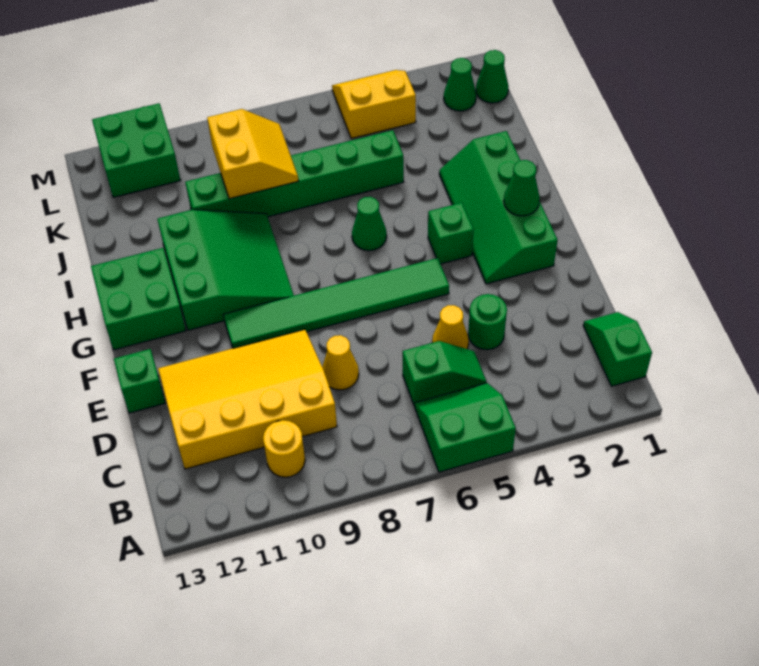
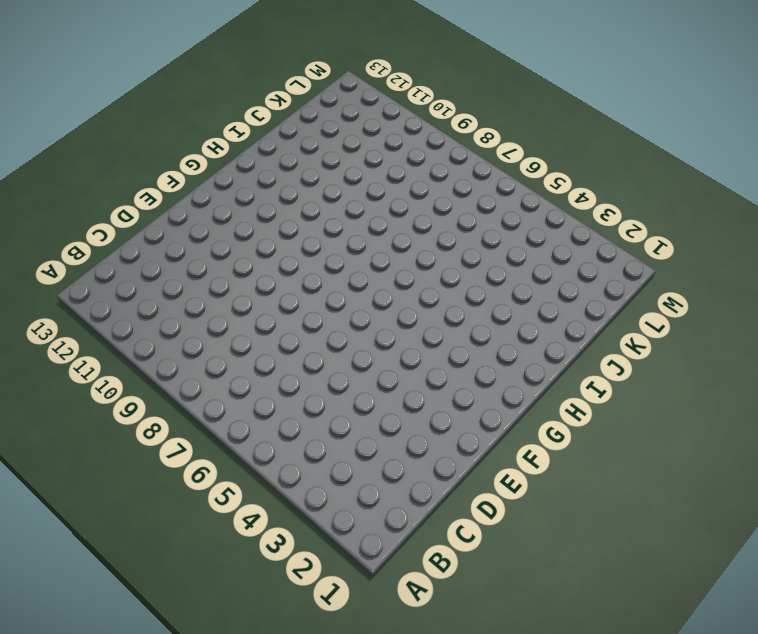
none -> green slope A5:B6 level 1 top A
none -> green slope B1:C1 level 1 top B
none -> yellow round brick B10 level 1

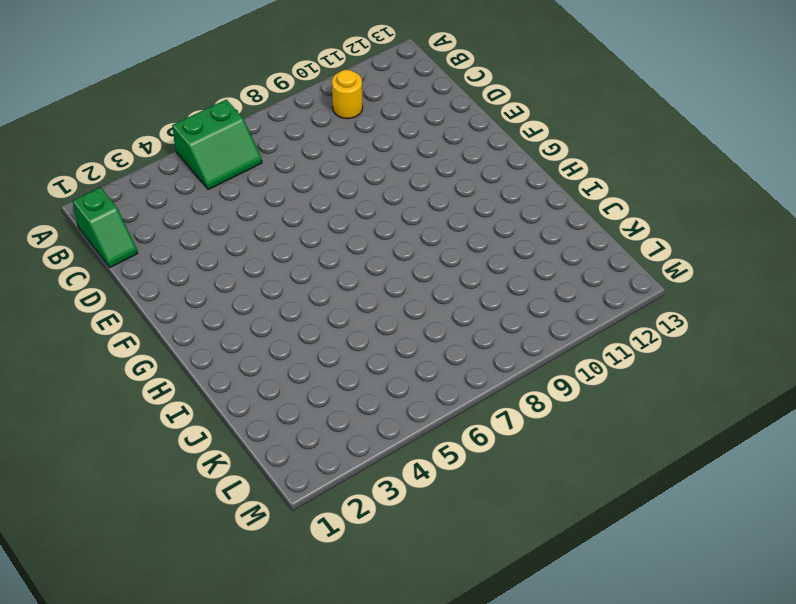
none -> green slope C5:C6 level 1 top 6
none -> yellow slope C9:E12 level 1 top C
none -> green round brick D4 level 1

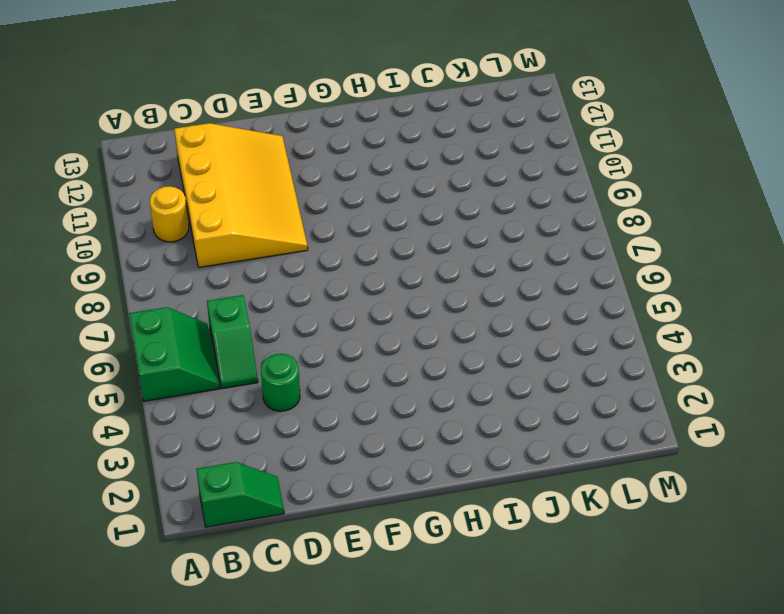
none -> yellow cone D5 level 1
none -> yellow cone D8 level 1
none -> green brick E13 level 1

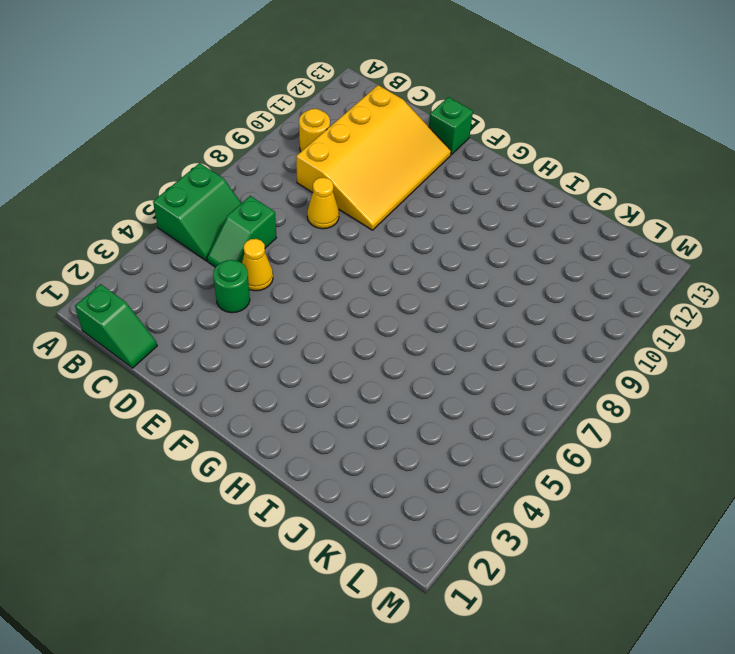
none -> green slope F2:I3 level 1 top 2
none -> green tile F5:F10 level 1
none -> green brick G4 level 1

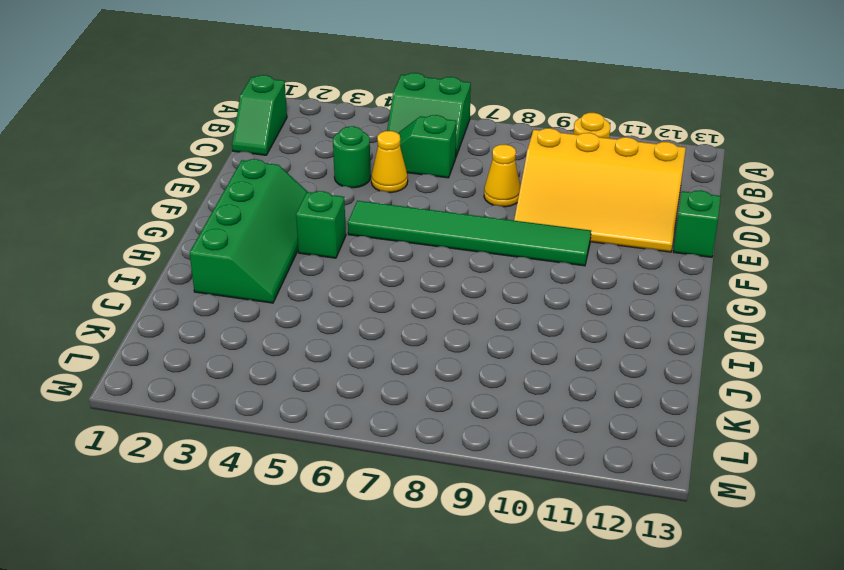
none -> green slope G9:I11 level 1 top 11
none -> green brick G12:H13 level 1
none -> green cone H6 level 1

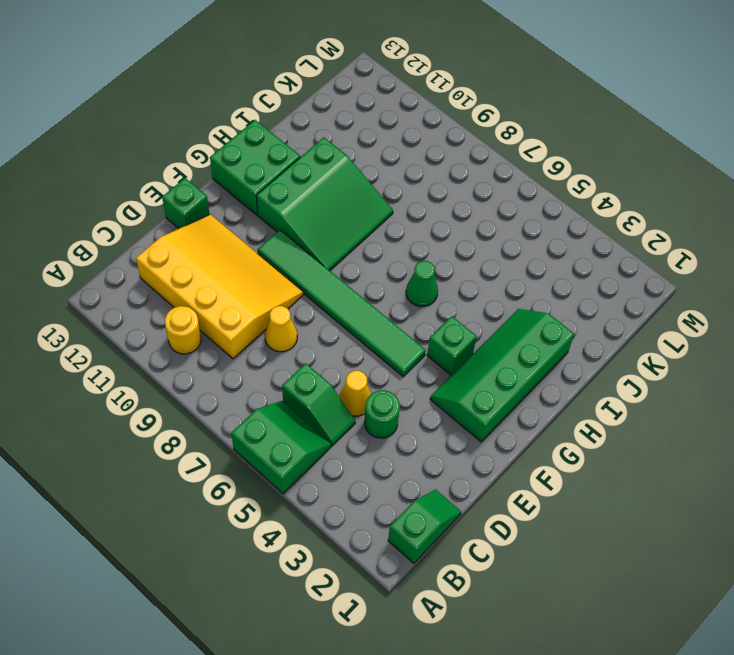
none -> green brick J5:J10 level 1
none -> green cone L1 level 1
none -> green cone L2 level 1

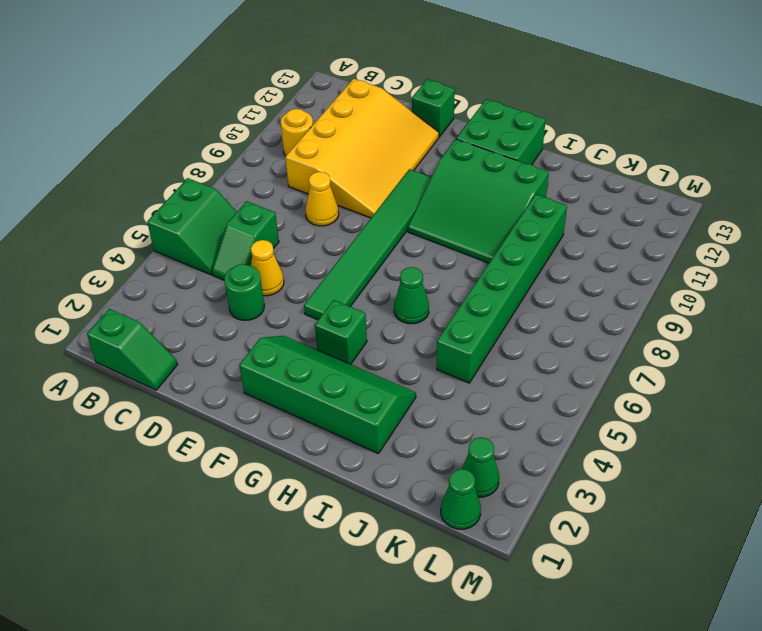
none -> yellow slope L4:M5 level 1 top L
none -> green brick L11:M12 level 1
none -> green cone G2 level 2

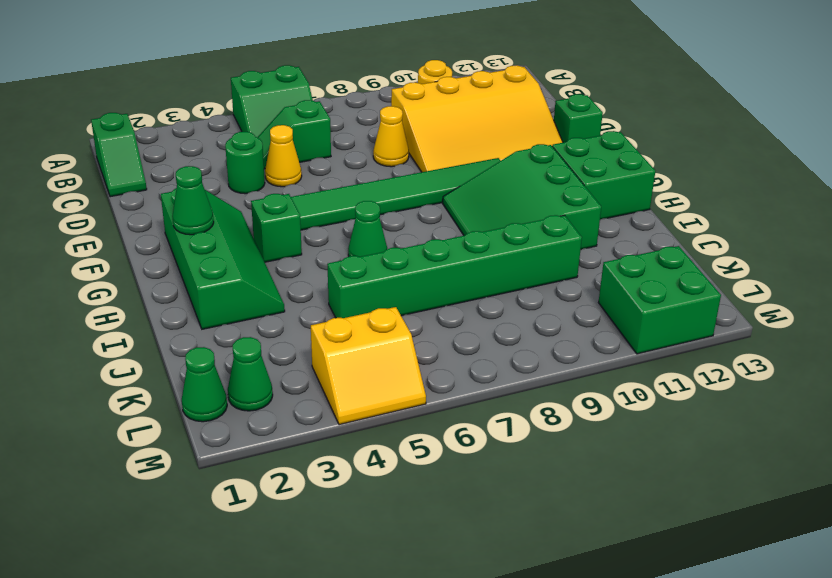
none -> yellow slope J8:K9 level 2 top 9

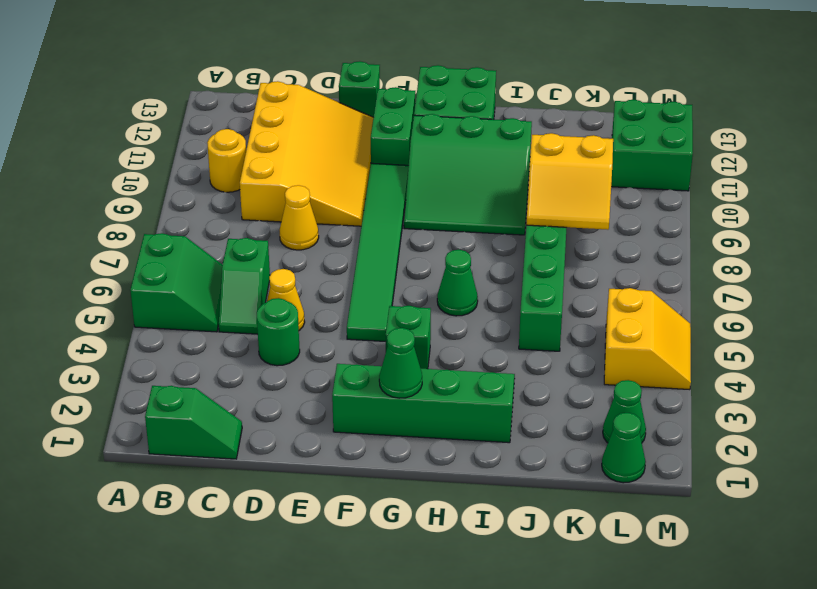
green brick F11:F12 level 1 -> none

